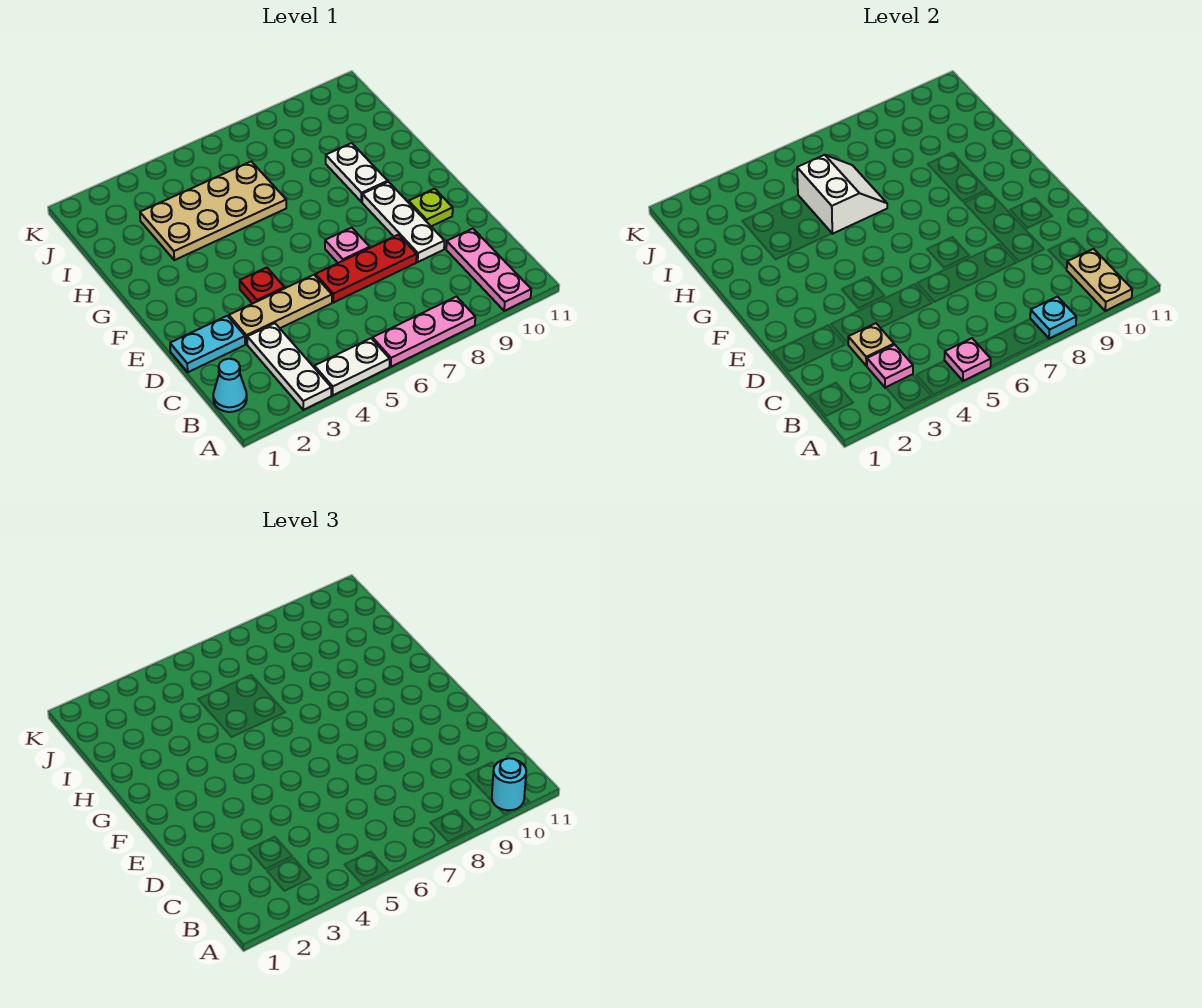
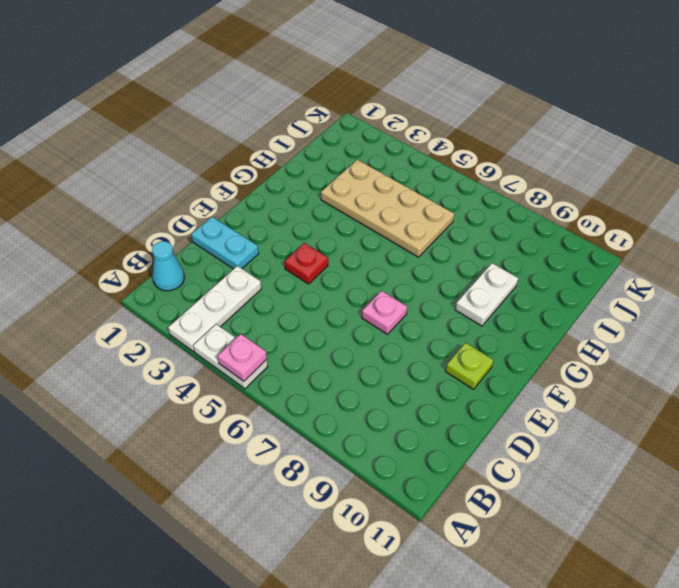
none -> pink plate A6:A8 level 1
none -> pink plate A10:C10 level 1
none -> tan plate D3:D5 level 1

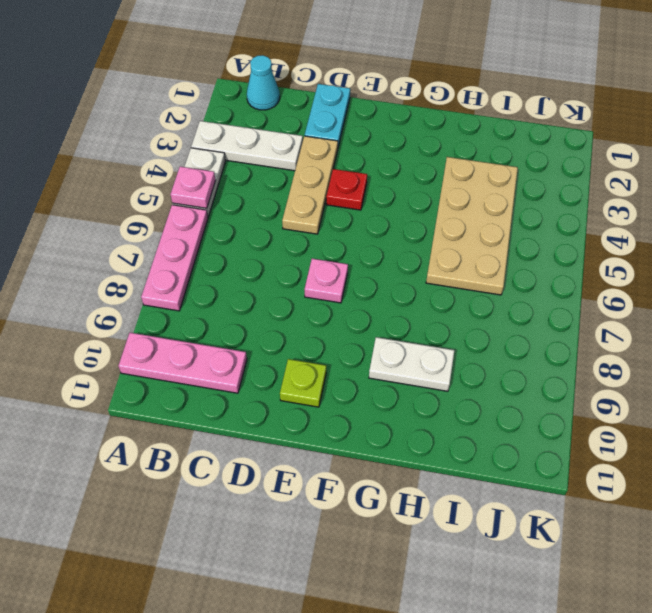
none -> red plate D6:D8 level 1
none -> white plate D9:F9 level 1
none -> cyan plate A8 level 2

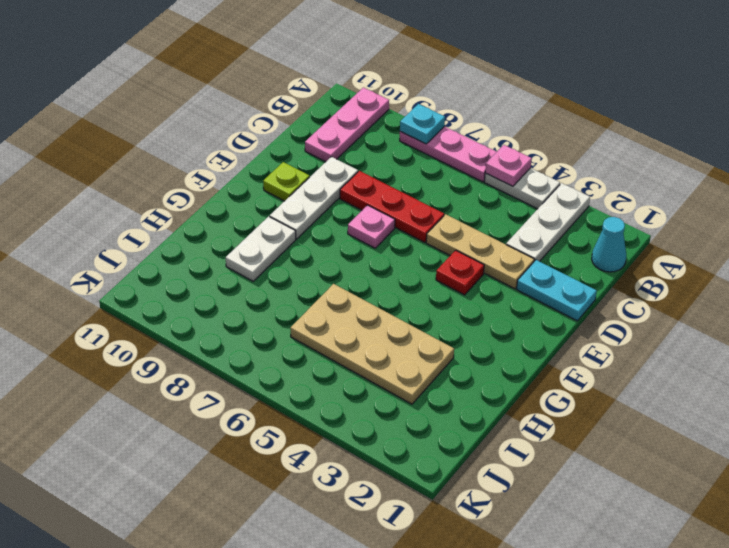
none -> tan plate A10:B10 level 2
none -> pink plate B3 level 2
none -> tan plate C3 level 2

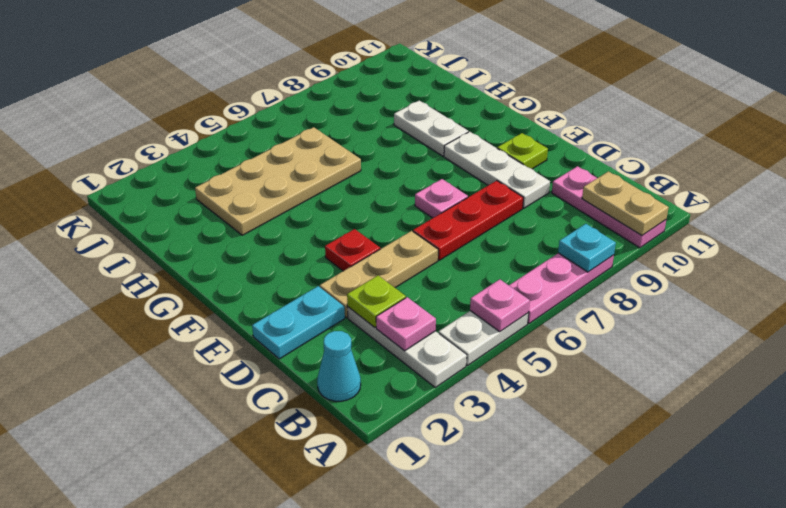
lime plate C3 level 2 -> tan plate C3 level 2
none -> white slope H5:I6 level 2 top 5
none -> cyan round brick A10 level 3

